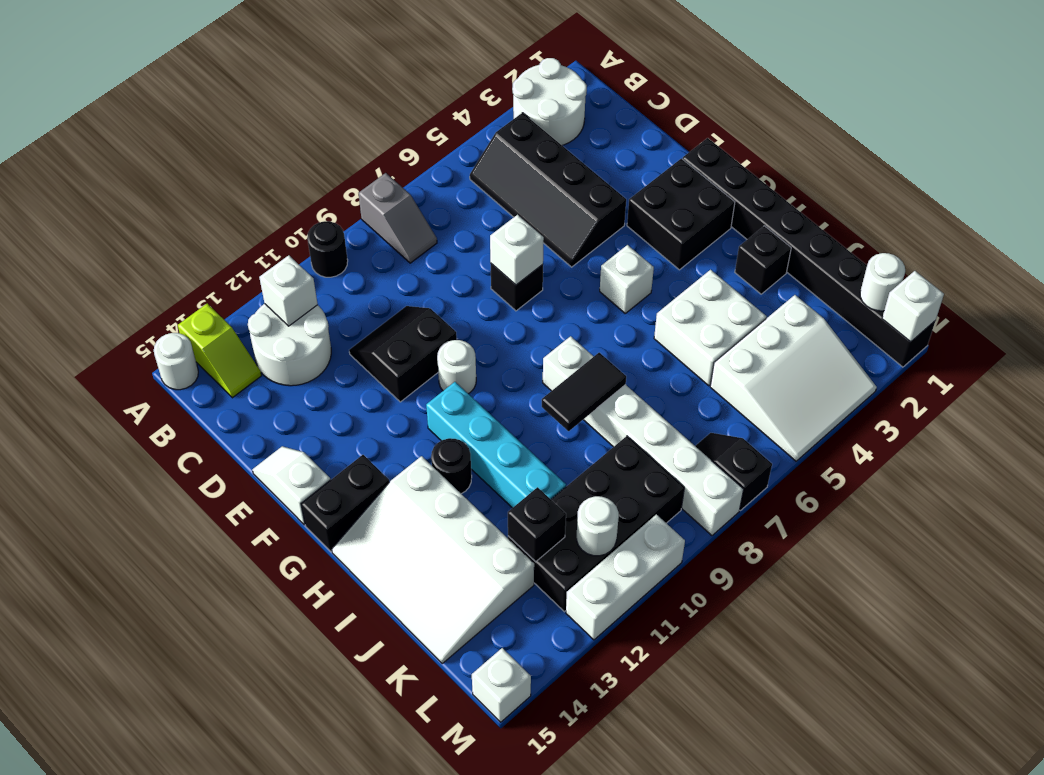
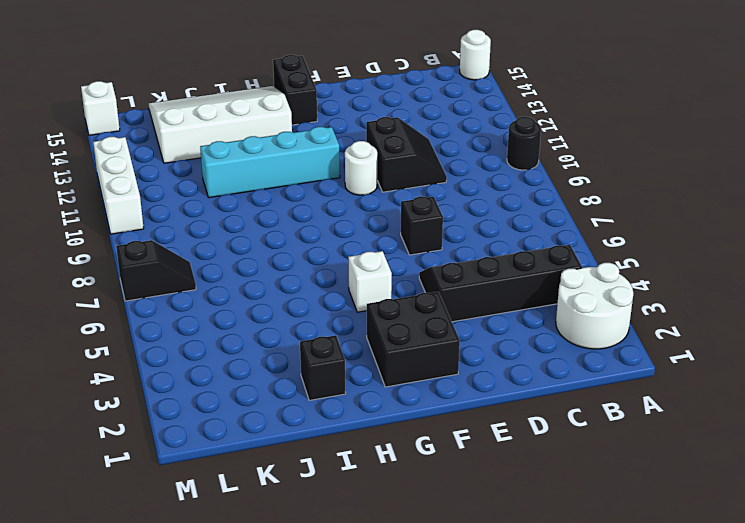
none -> grey slope A8:B8 level 1 top A
none -> lime slope A14:B14 level 1 top A
none -> white round brick B12:C13 level 1
none -> white slope E15:F15 level 1 top F

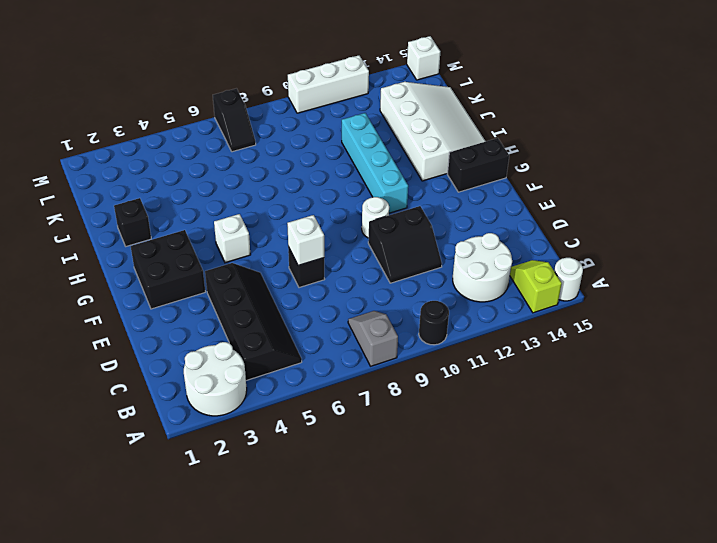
none -> white slope E15:F15 level 1 top F
none -> black brick F1:M1 level 1
none -> white brick H8:M8 level 1
none -> black round brick H12 level 1

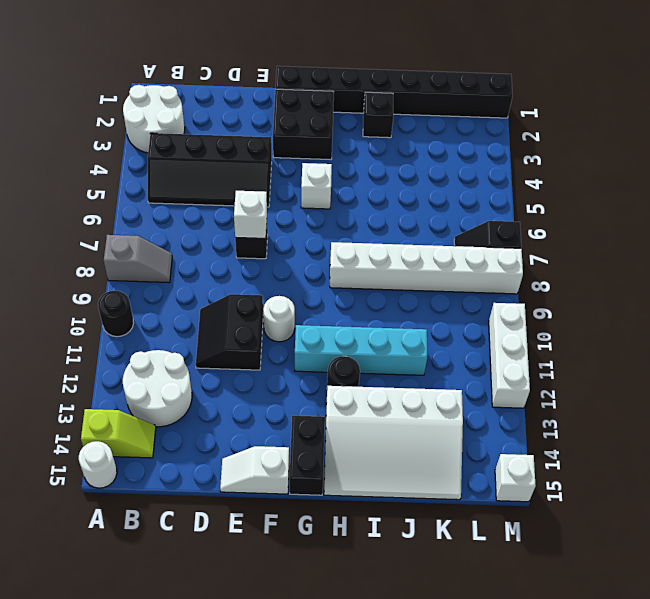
none -> white brick I4:J5 level 1
none -> white slope K3:M5 level 1 top K
none -> black brick K9:L12 level 1
none -> white brick B12 level 2

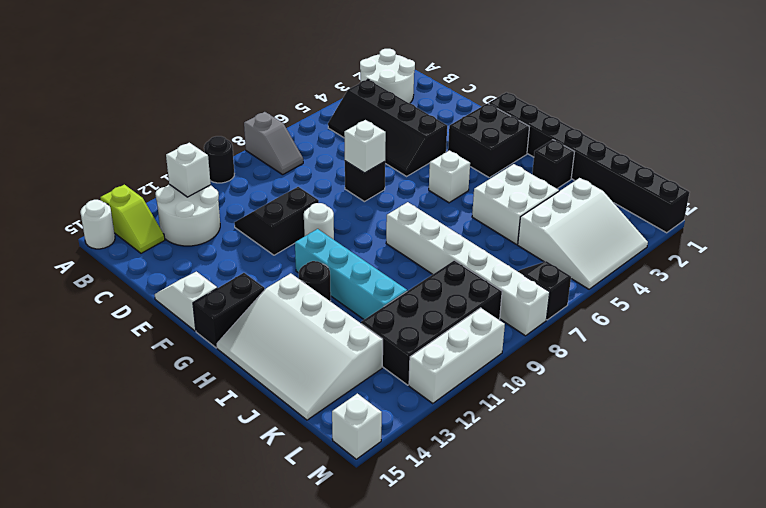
none -> black tile I8:I9 level 2
none -> black brick K12 level 2
none -> white round brick L1 level 2
none -> white round brick L11 level 2

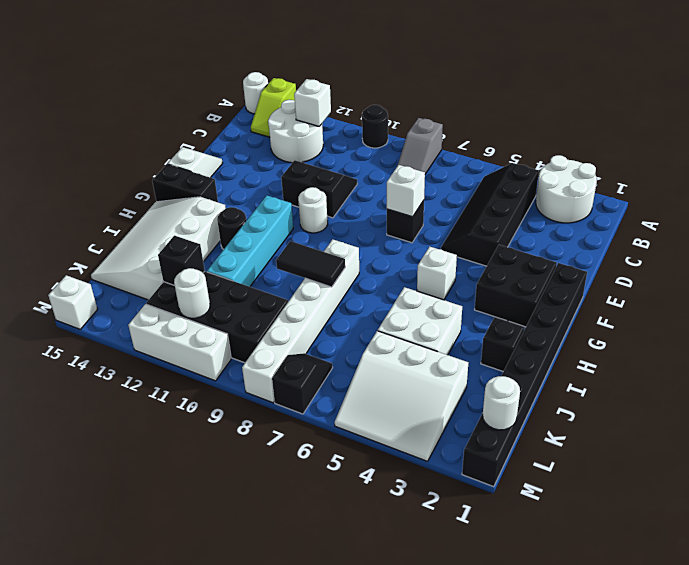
none -> white brick M1 level 2

